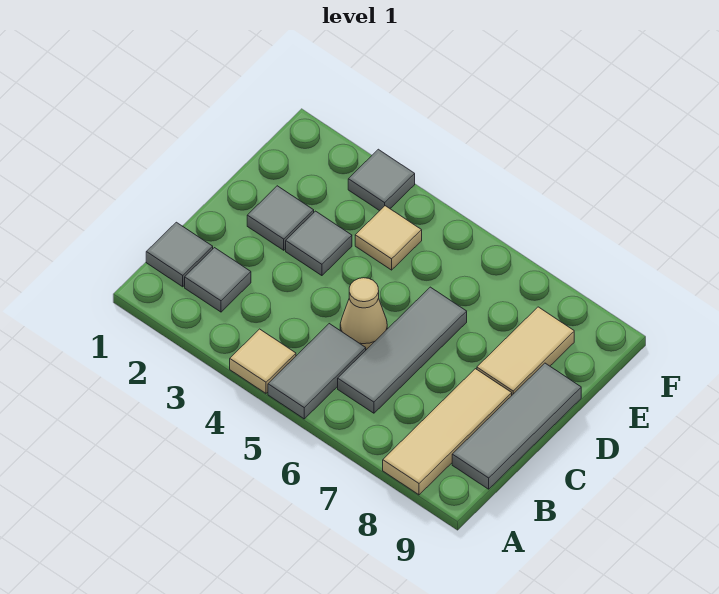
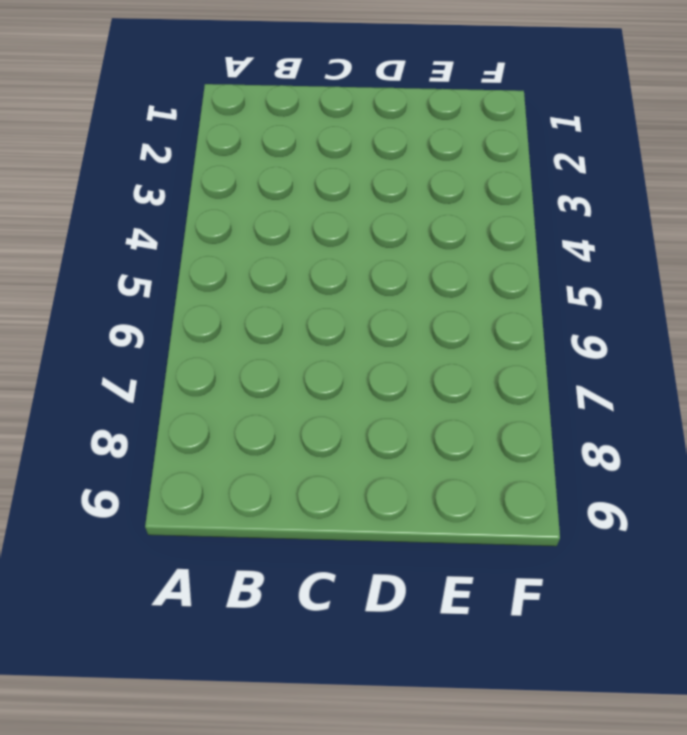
none -> tan tile A4 level 1
none -> grey tile A5:B5 level 1
none -> tan tile A8:C8 level 1

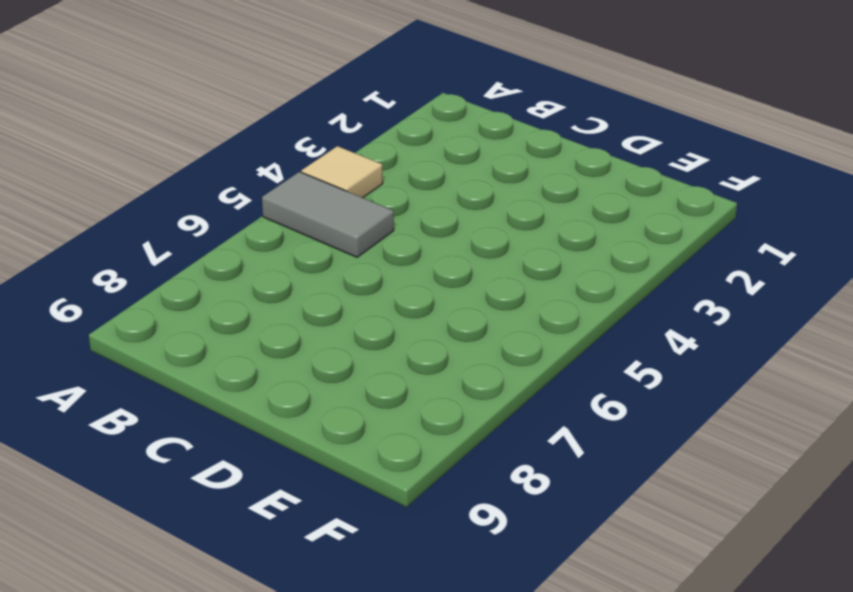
none -> tan tile A8:C8 level 1
none -> grey tile B1 level 1
none -> grey tile B2 level 1

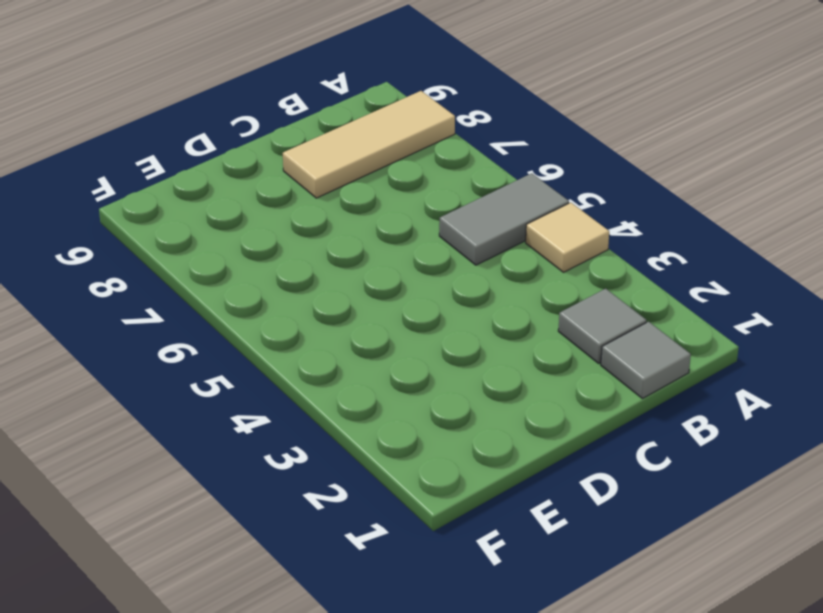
none -> grey tile B6:D6 level 1
none -> grey tile B9:D9 level 1
none -> tan cone C5 level 1

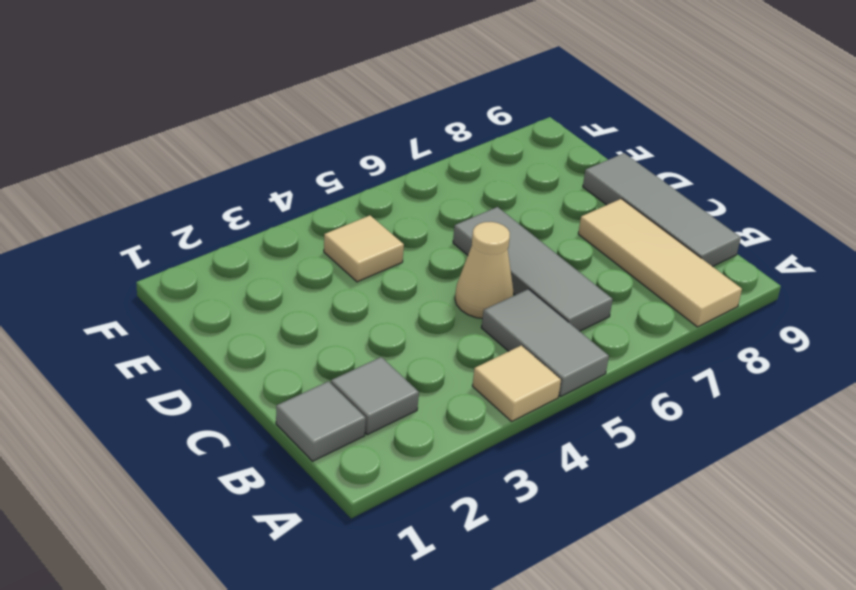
none -> grey tile D2 level 1
none -> grey tile D3 level 1
none -> tan tile D8:E8 level 1

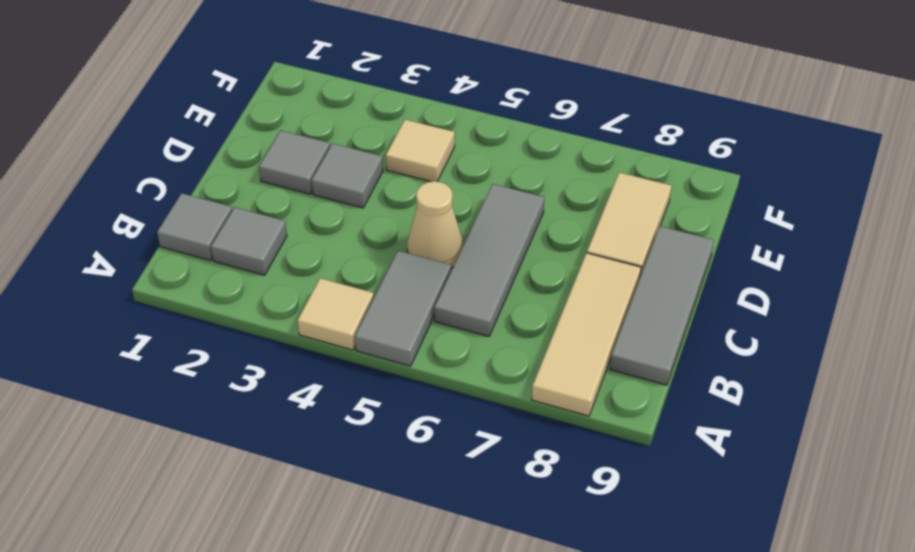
none -> grey tile F3 level 1

